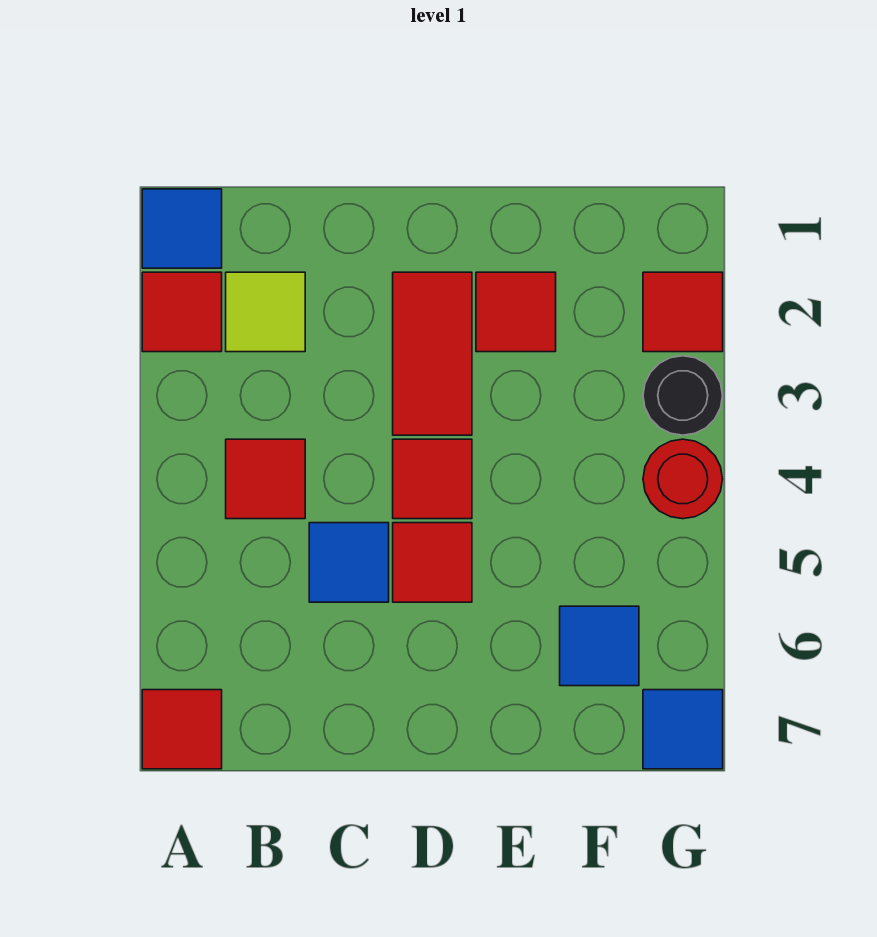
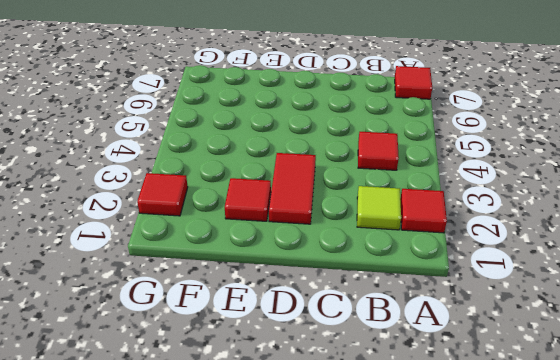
none -> blue tile A1 level 1
none -> blue tile C5 level 1
none -> red tile D4 level 1

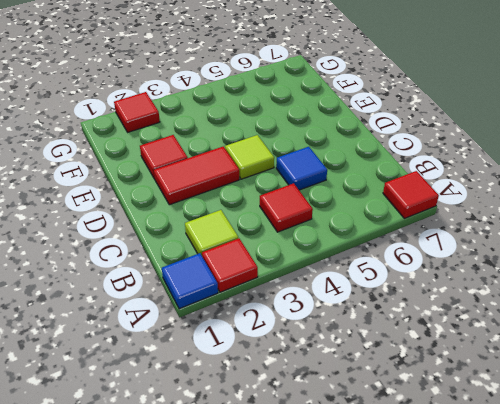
lime tile D4 level 1 -> red tile D4 level 1
none -> red tile D5 level 1
none -> blue tile F6 level 1
none -> black round brick G3 level 1

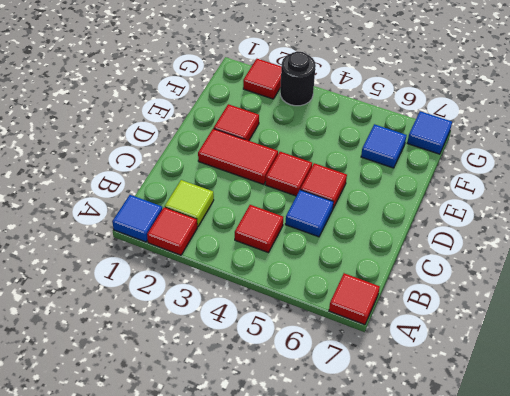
none -> red round brick G4 level 1

